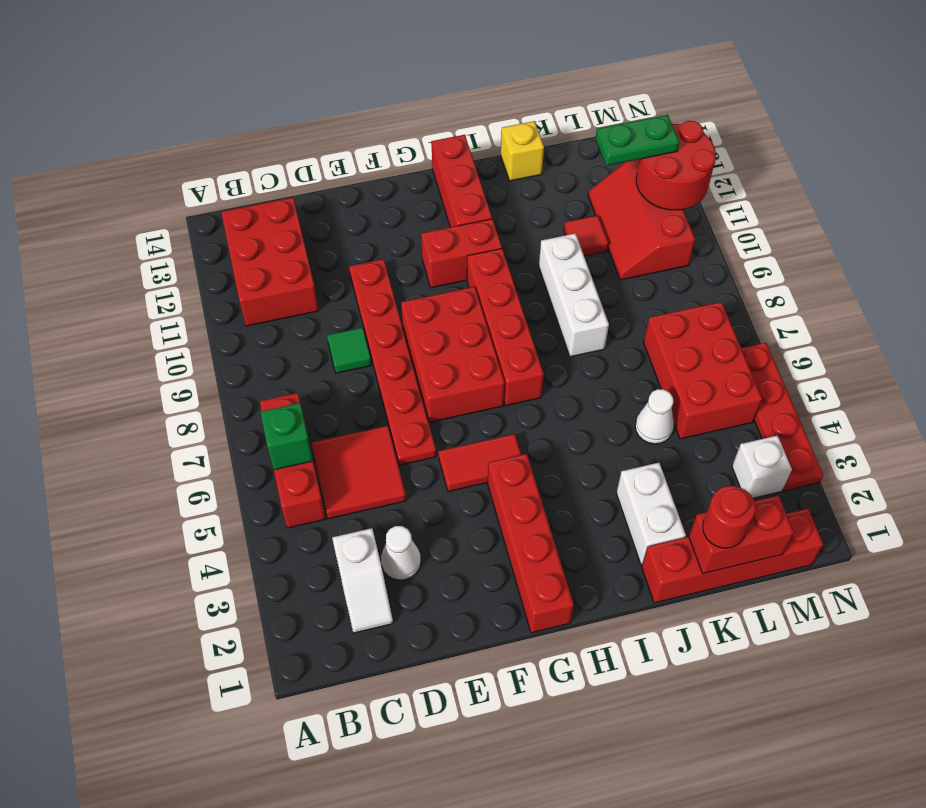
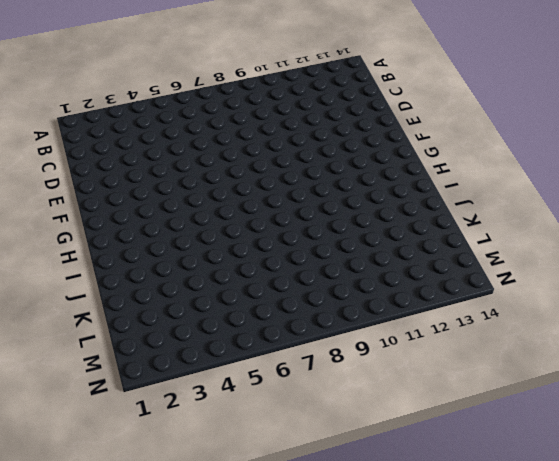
none -> red brick B5:B7 level 1
none -> red brick B11:C13 level 1
none -> white slope C2:C3 level 1 top 3

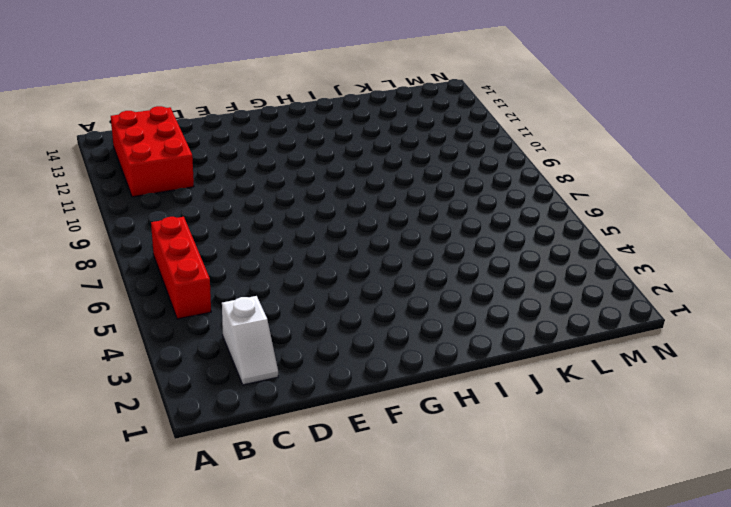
none -> red tile C5:D6 level 1
none -> white cone D3 level 1
none -> green tile D9 level 1

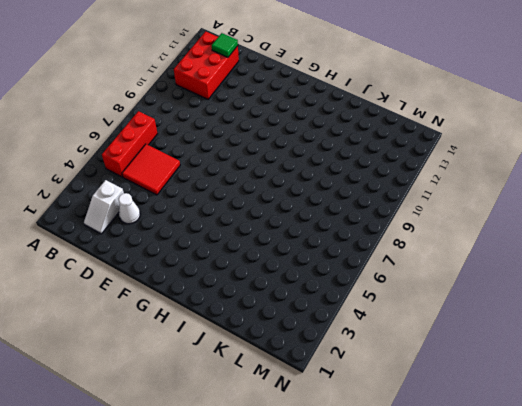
green tile C13 level 2 -> green tile D9 level 1
none -> red plate E6:E11 level 1
none -> red tile F5:G5 level 1
none -> red brick F7:G9 level 1

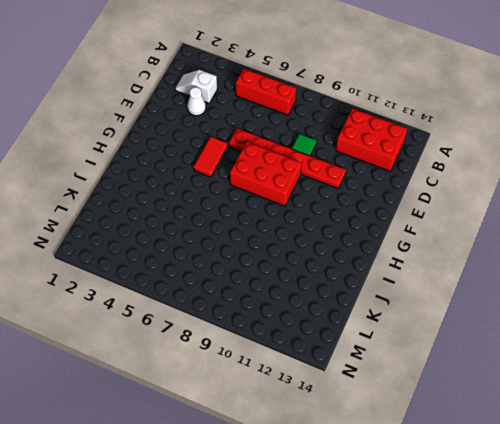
none -> red tile C5:D6 level 1
none -> red brick G1:G4 level 1
none -> red brick G11:H11 level 1

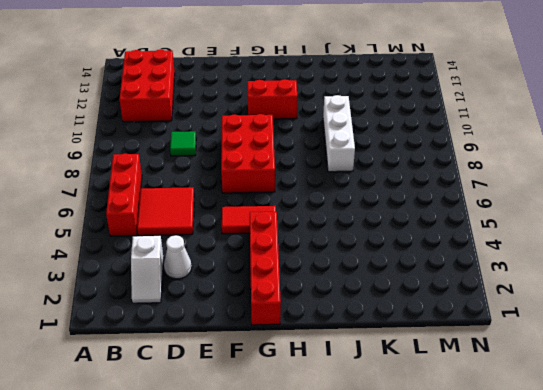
none -> red plate E6:E11 level 1
none -> red brick H7:H10 level 1
none -> red brick H12:H14 level 1

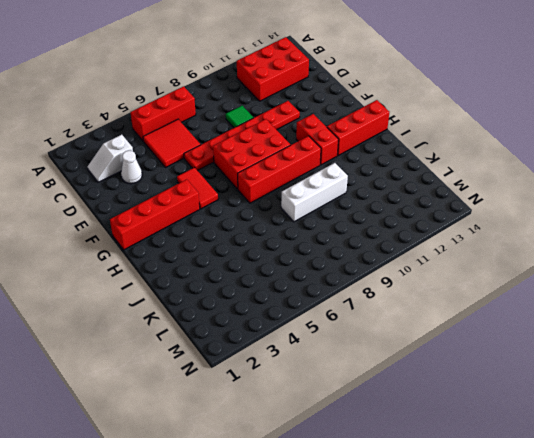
none -> red brick J1:M1 level 1
none -> white brick J2:J3 level 1
none -> yellow brick J14 level 1

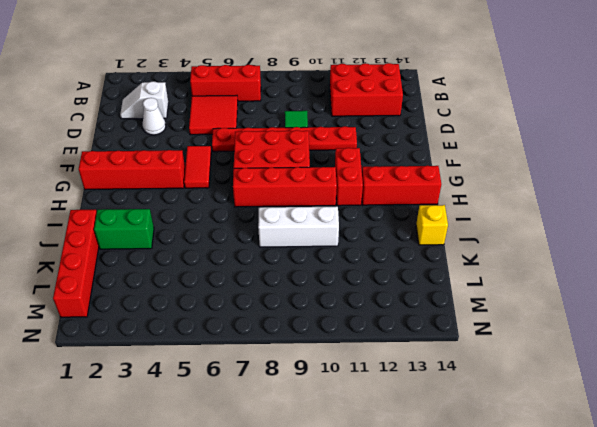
green brick J2:J3 level 1 -> white brick J2:J3 level 1
none -> white cone K5 level 1
none -> red tile K11 level 1
none -> red brick L5:M7 level 1

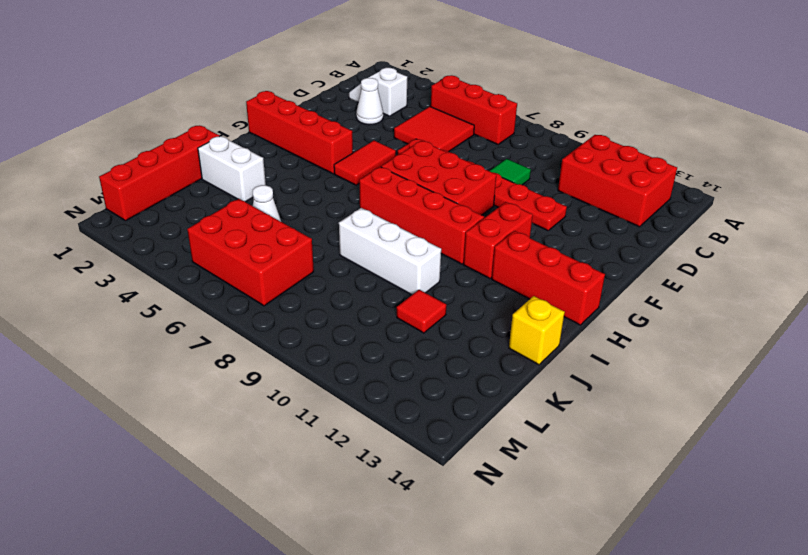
none -> red slope L10:M12 level 1 top M
none -> white brick M3 level 1
none -> red plate N3:N6 level 1

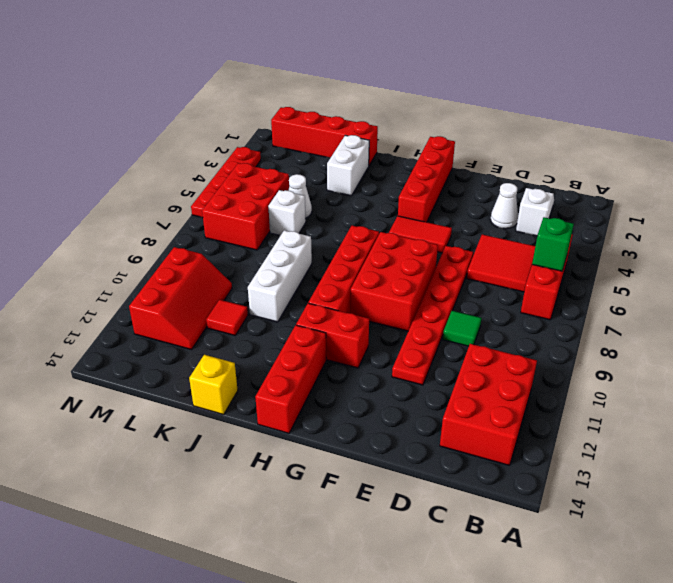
white brick K6 level 1 -> white brick M3 level 1
none -> red brick K1:L1 level 2
none -> red round brick M11:N12 level 2
none -> red round brick K1 level 3

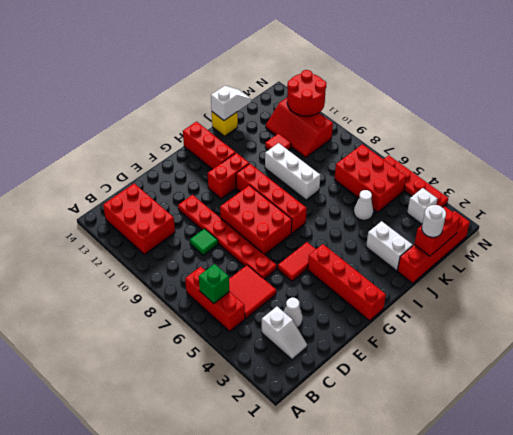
white slope J14:K14 level 2 top J -> none
white round brick K1 level 3 -> red round brick K1 level 3
none -> green plate L12:M12 level 3

